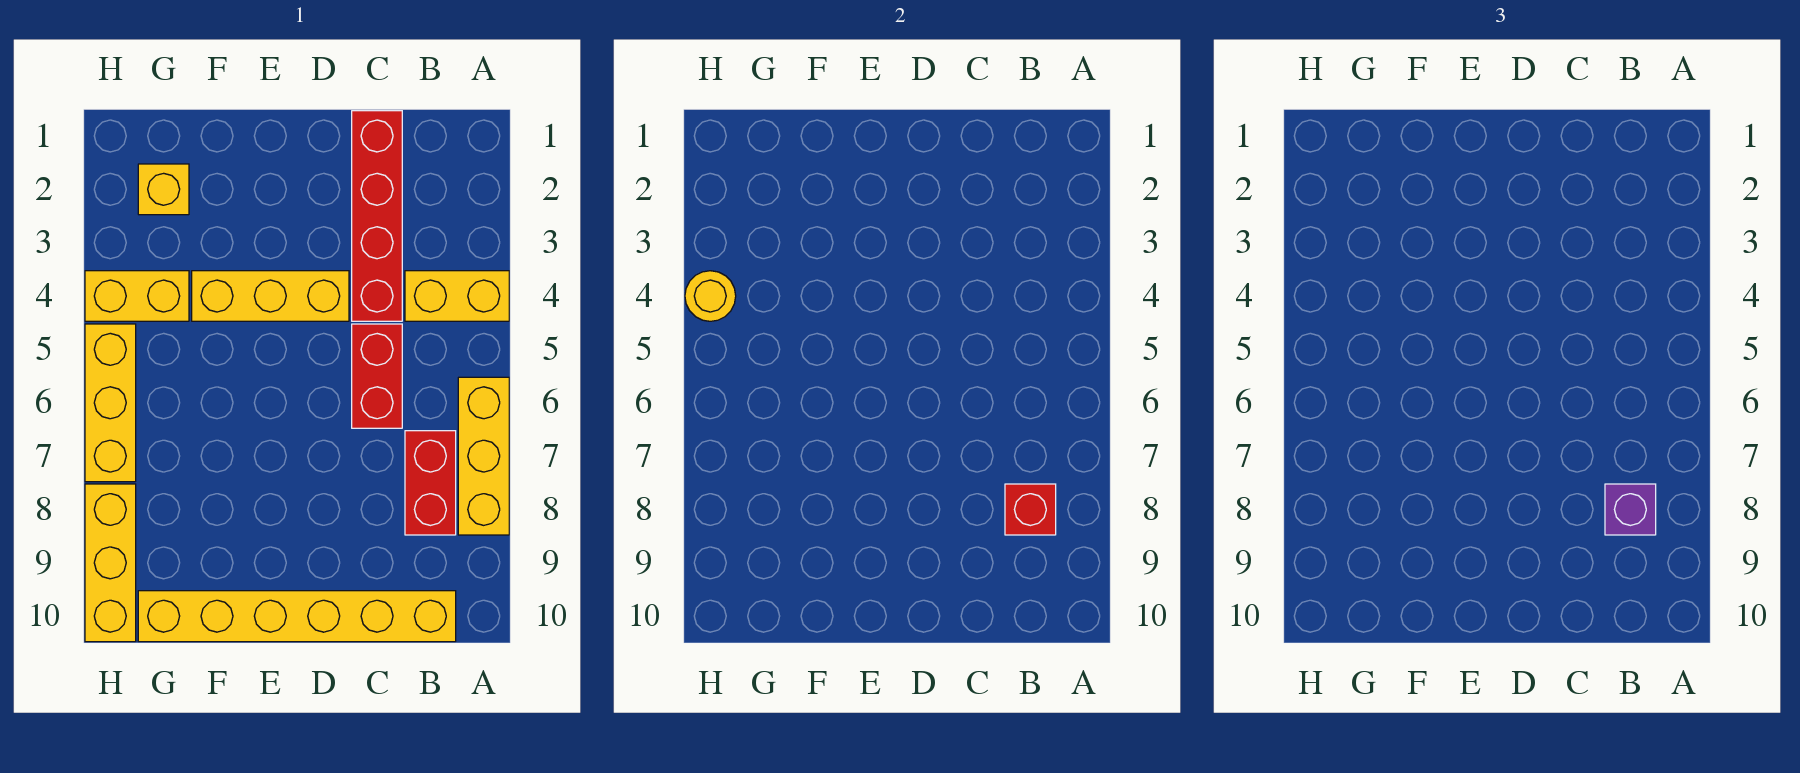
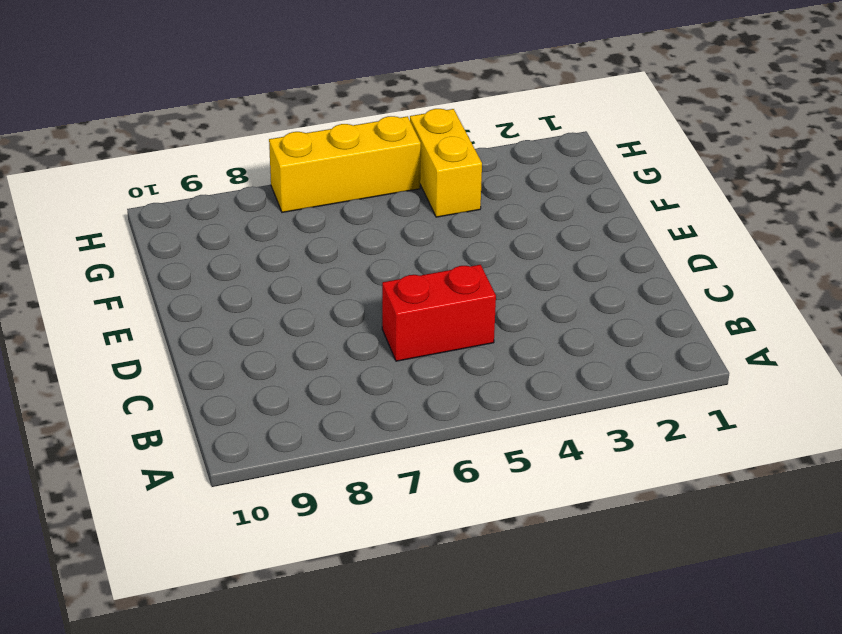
none -> yellow brick A4:B4 level 1
none -> yellow brick A6:A8 level 1
none -> red brick B7:B8 level 1

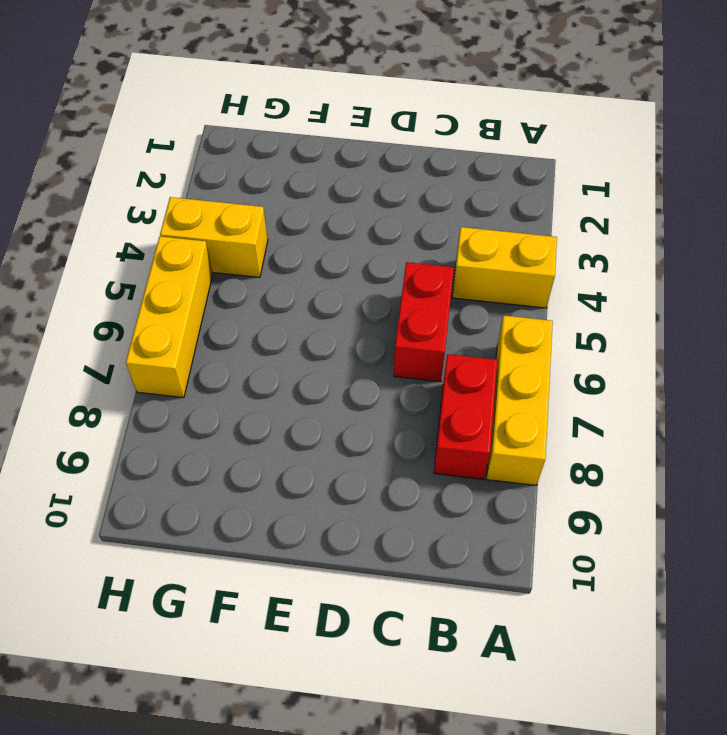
none -> yellow brick B10:G10 level 1
none -> red brick C1:C4 level 1
none -> yellow brick D4:F4 level 1

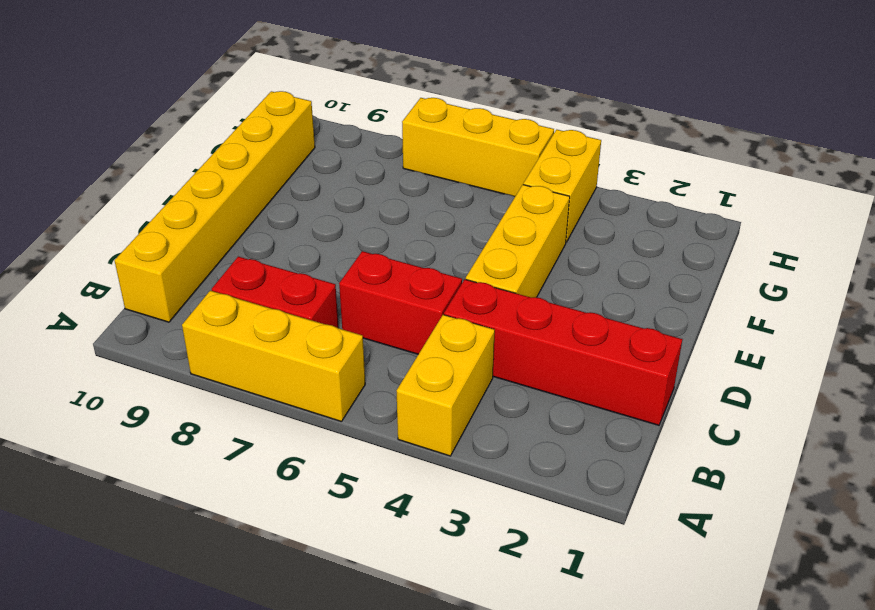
none -> yellow brick G2 level 1
none -> yellow brick H8:H10 level 1
none -> red brick B8 level 2

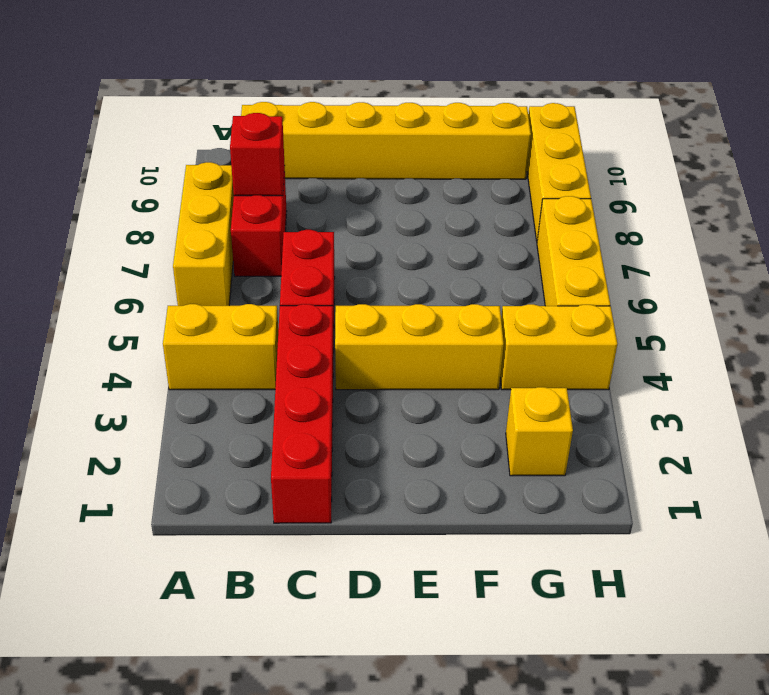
none -> yellow round brick H4 level 2
none -> purple brick B8 level 3

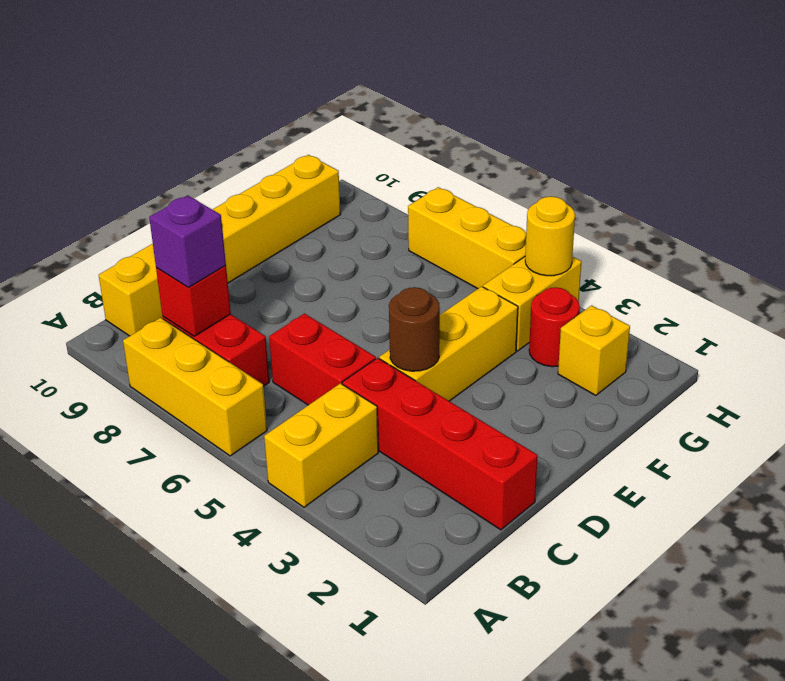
brown round brick D4 level 2 -> none
red round brick G3 level 1 -> none
none -> yellow brick H8:H10 level 1

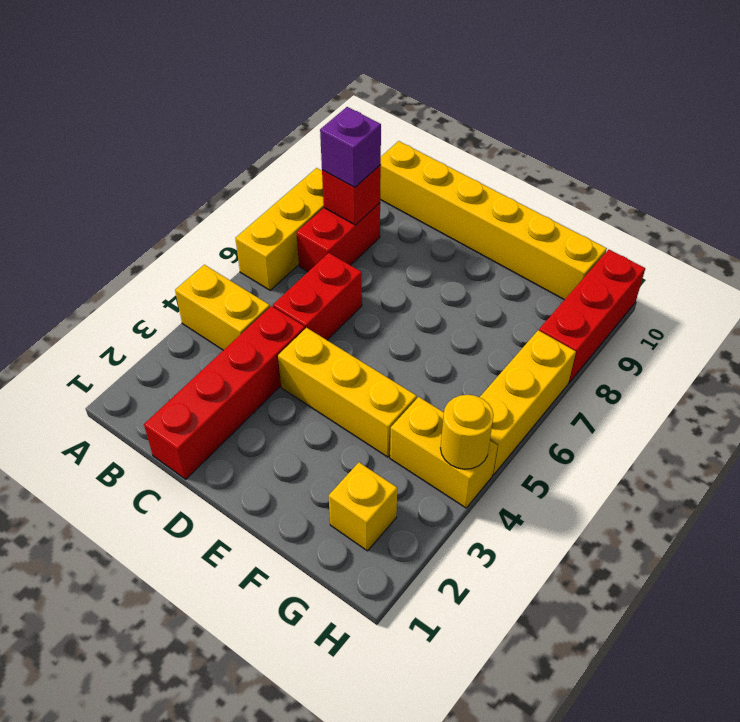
red brick H8:H10 level 1 -> yellow brick H8:H10 level 1

